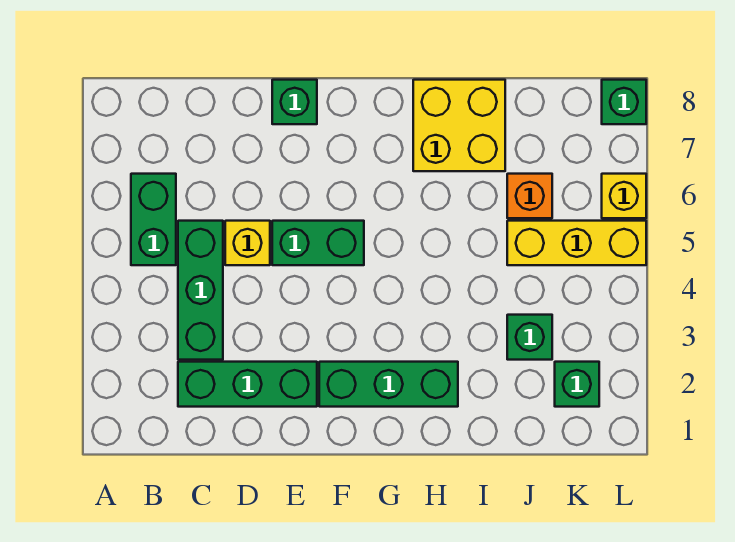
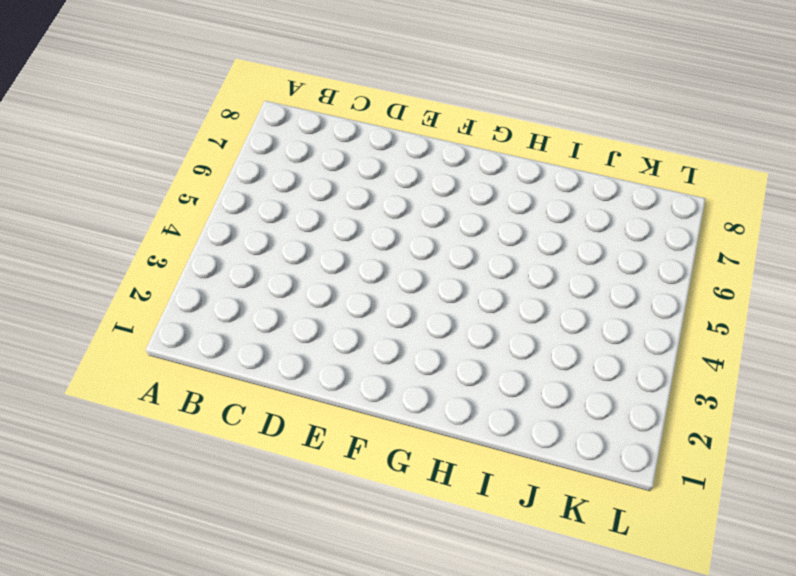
none -> green brick B5:B6 level 1
none -> green brick C2:E2 level 1
none -> green brick C3:C5 level 1

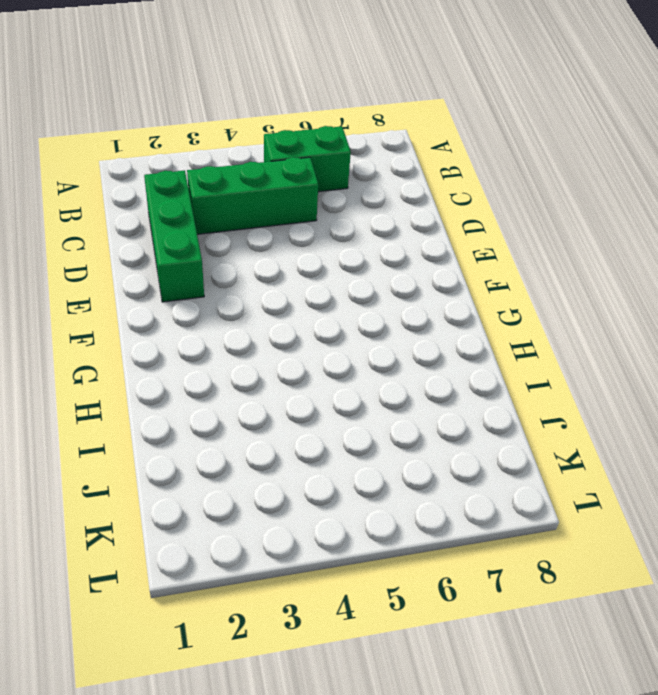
none -> yellow brick D5 level 1
none -> green brick E5:F5 level 1
none -> green brick E8 level 1

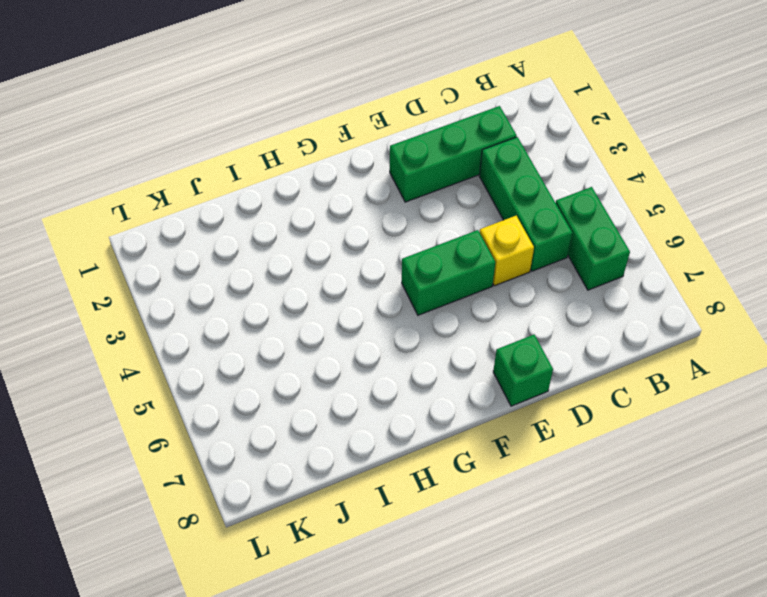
none -> green brick F2:H2 level 1
none -> yellow brick H7:I8 level 1
none -> green brick J3 level 1

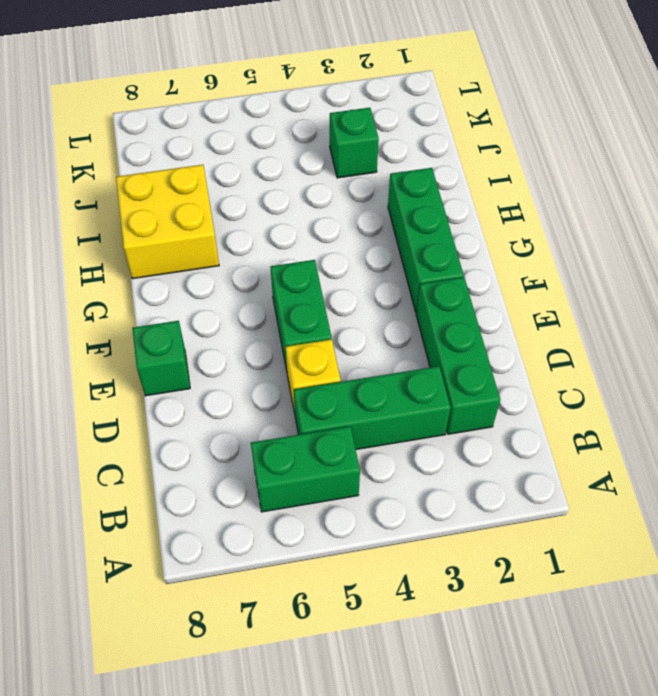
none -> yellow brick J5:L5 level 1
none -> orange brick J6 level 1
none -> green brick K2 level 1

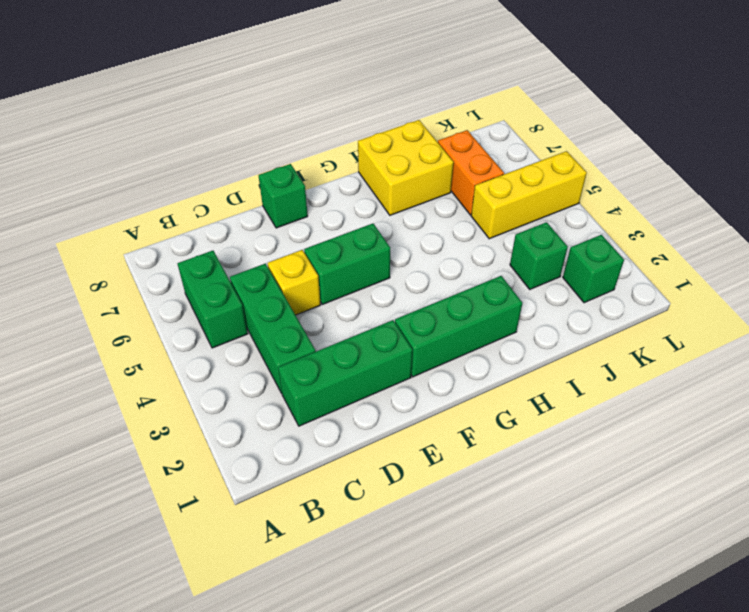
orange brick J6:J7 level 1 -> orange brick J6 level 1
none -> yellow brick L6 level 1
none -> green brick L8 level 1

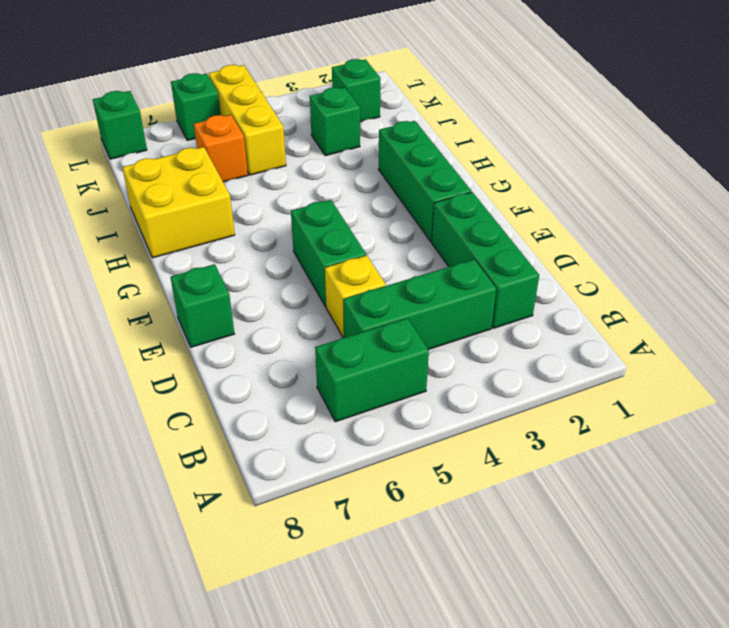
green brick L6 level 1 -> yellow brick L6 level 1

